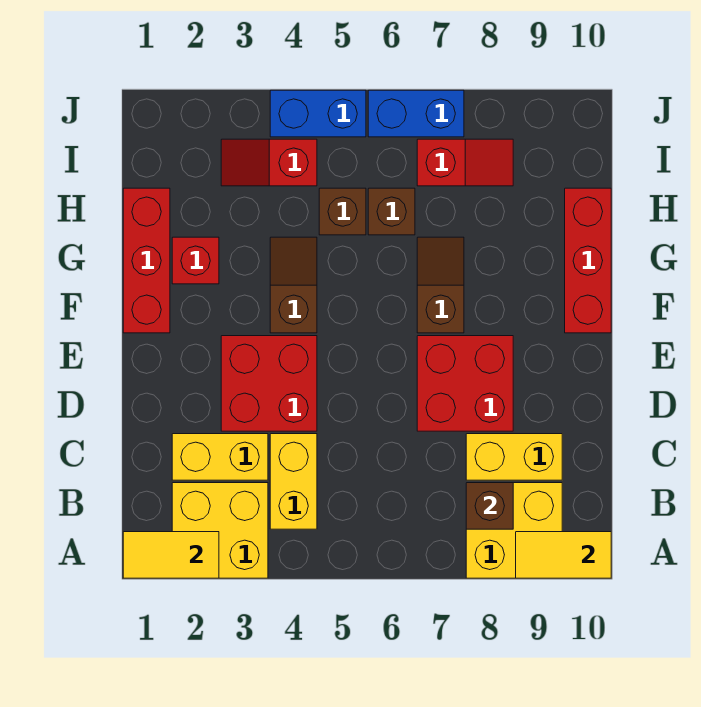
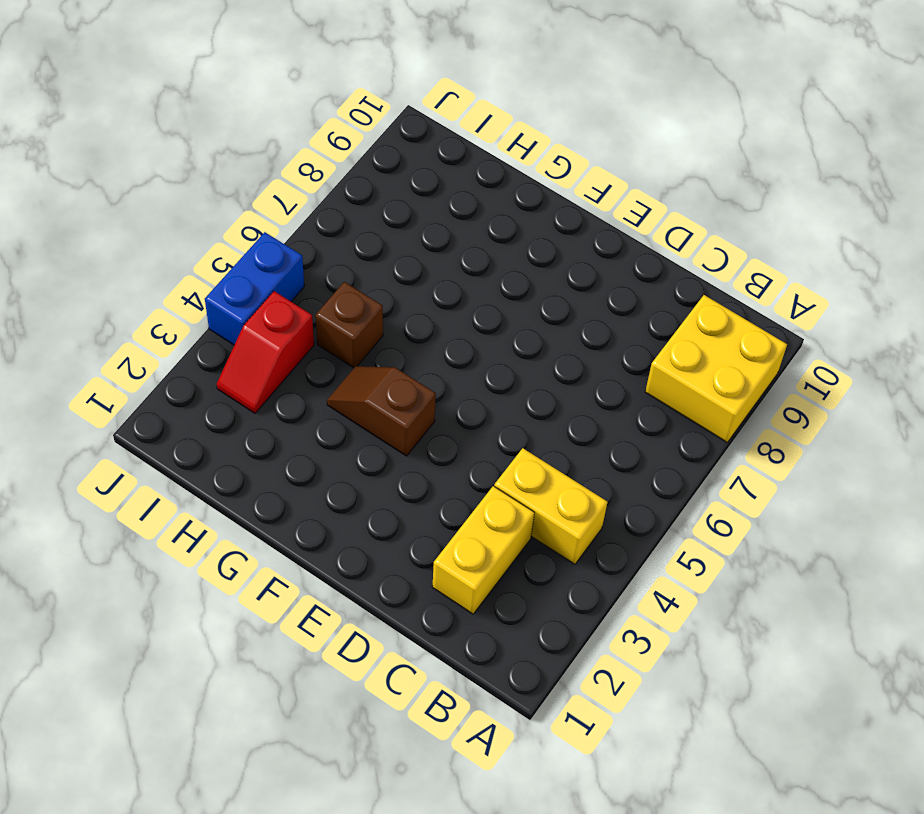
none -> yellow brick A2:B3 level 1
none -> yellow brick C8:C9 level 1
none -> red brick D3:E4 level 1

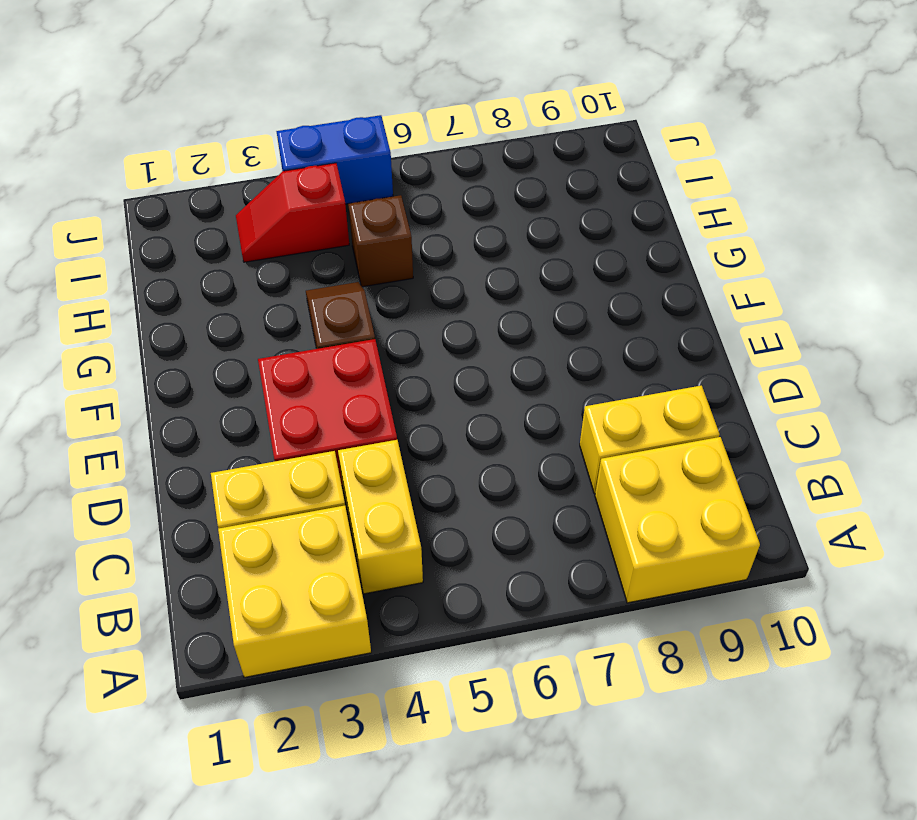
none -> red brick D7:E8 level 1
none -> red brick F1:H1 level 1
none -> brown slope F7:G7 level 1 top F

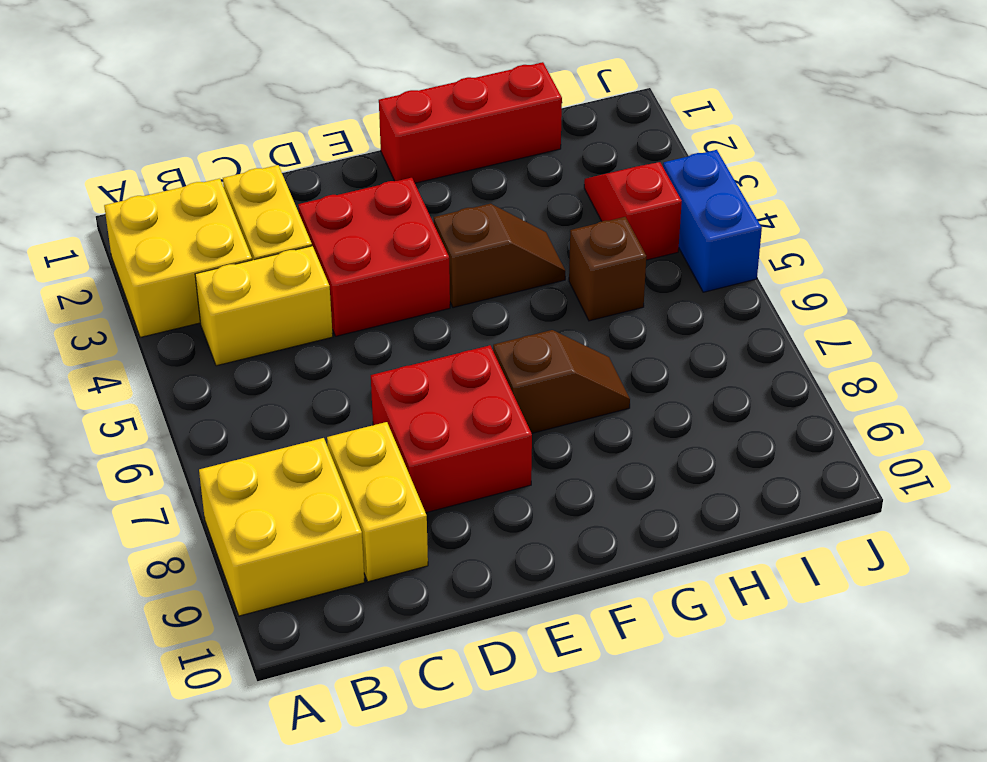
none -> red brick F10:H10 level 1
none -> red brick G2 level 1
none -> brown brick H6 level 1

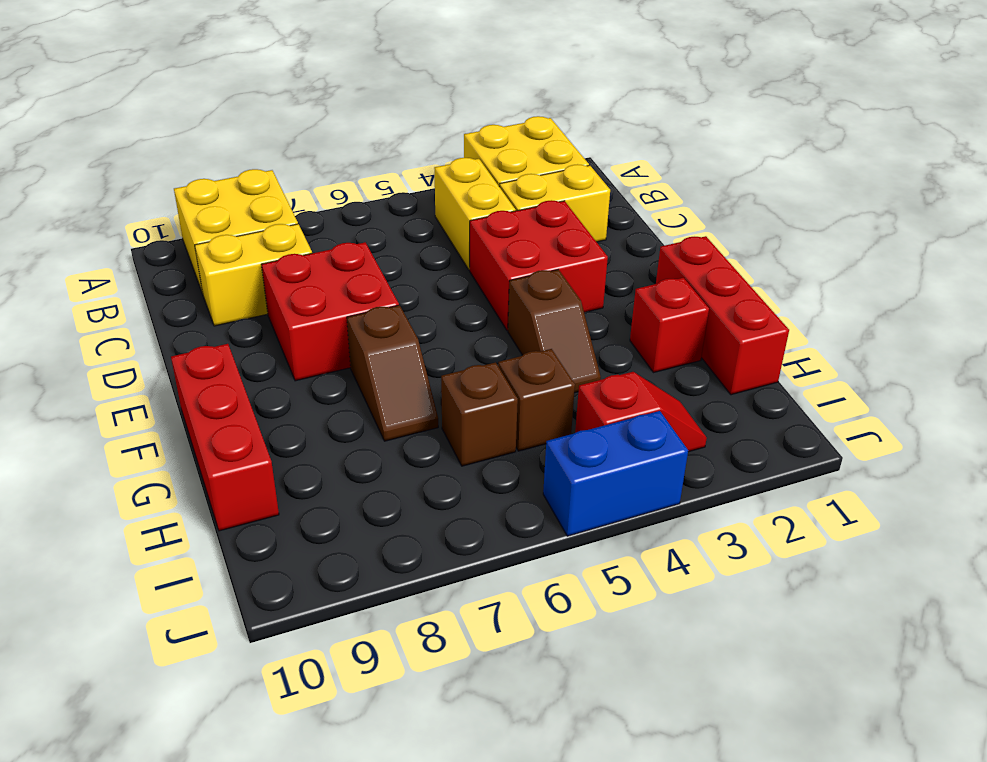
none -> red slope I7:I8 level 1 top 7
none -> blue brick J6:J7 level 1
none -> yellow tile A1:A2 level 2

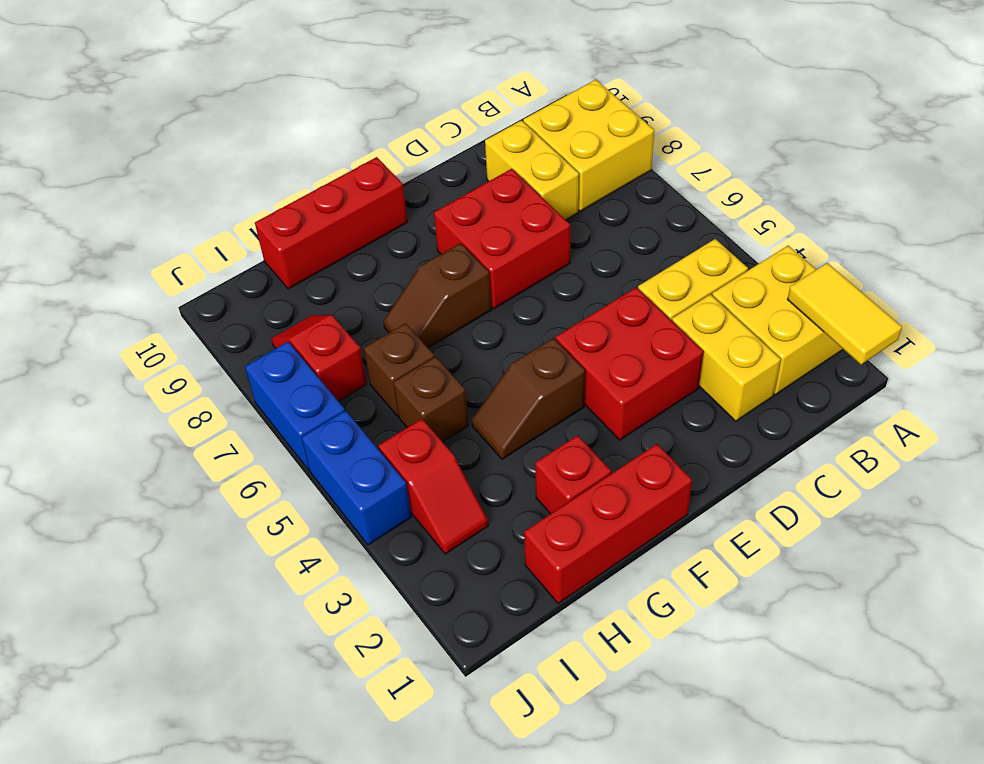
none -> yellow tile A9:A10 level 2
none -> brown brick B8 level 2

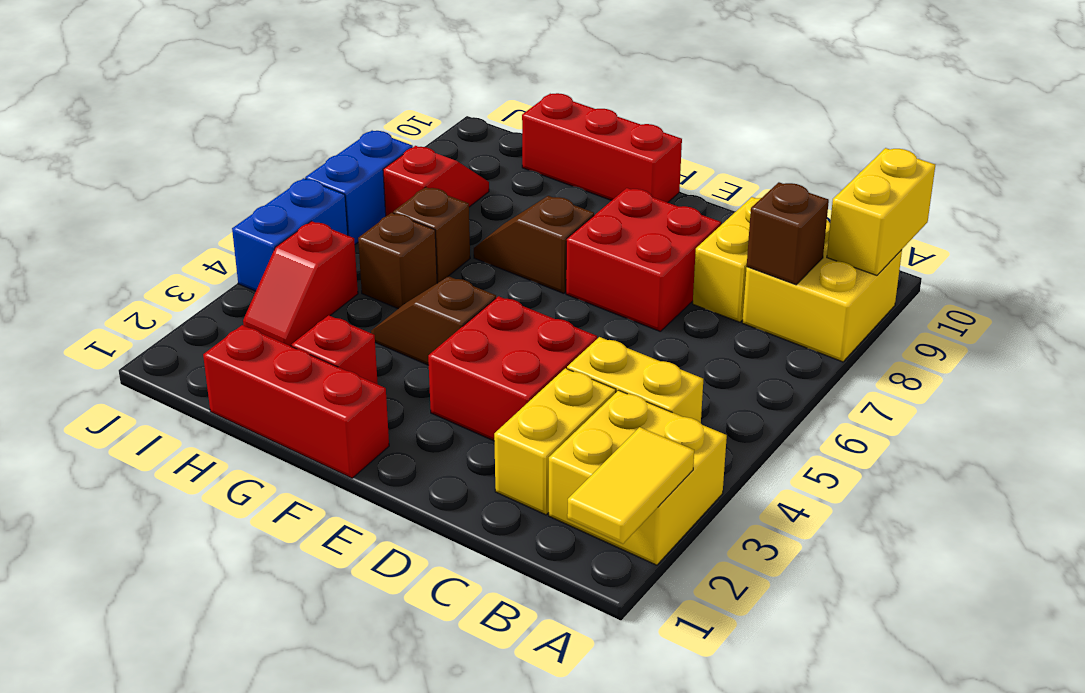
yellow brick A9:A10 level 2 -> yellow tile A9:A10 level 2

